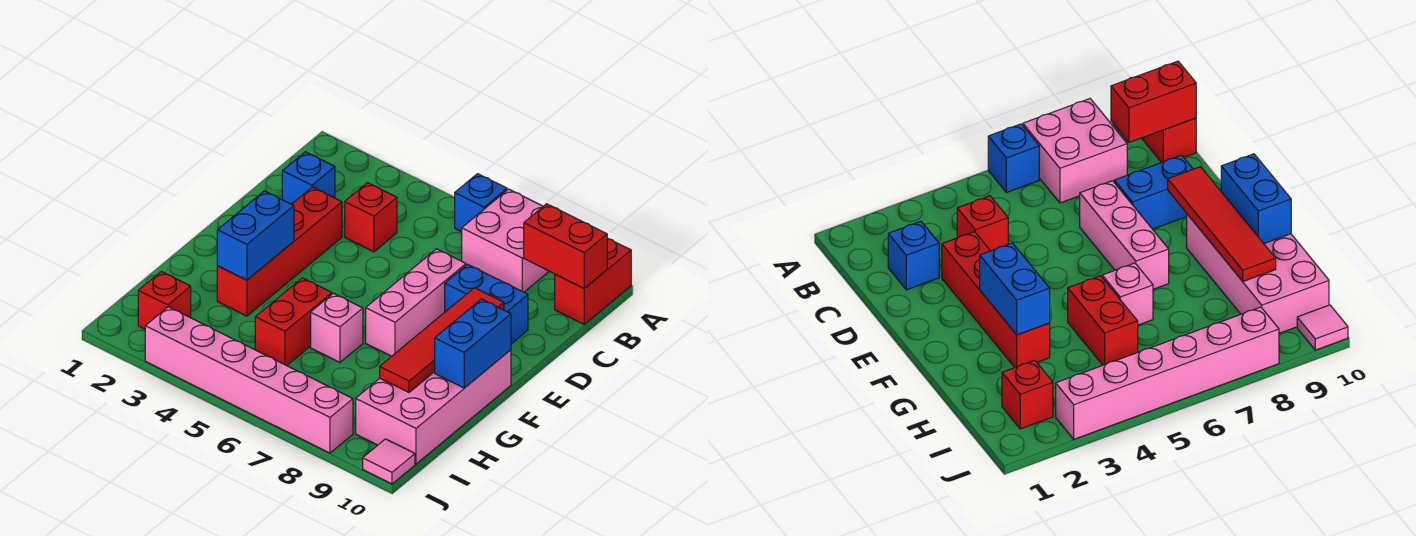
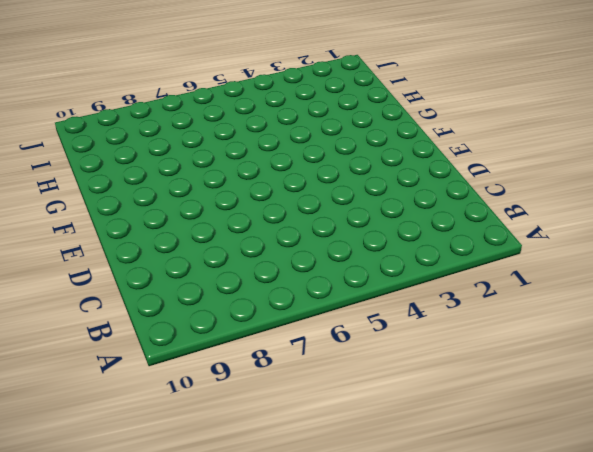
none -> blue brick A6 level 1
none -> pink brick A7:B8 level 1
none -> red brick A10:B10 level 1

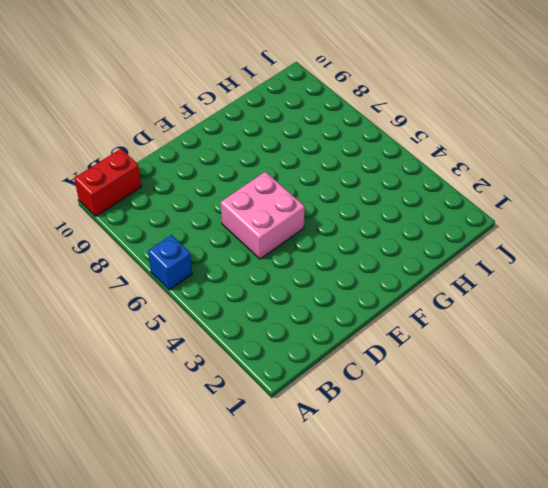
pink brick D5:E6 level 1 -> pink brick A7:B8 level 1
none -> blue brick C2 level 1
none -> red brick C4 level 1
none -> red brick D3:G3 level 1

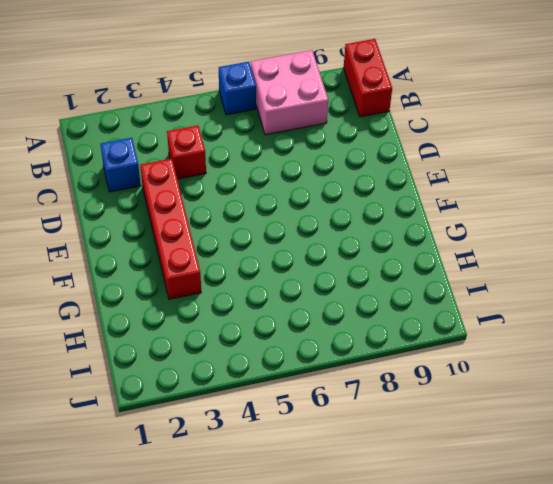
none -> pink brick D7:F7 level 1
none -> blue brick D8:D9 level 1
none -> pink brick F9:I10 level 1

